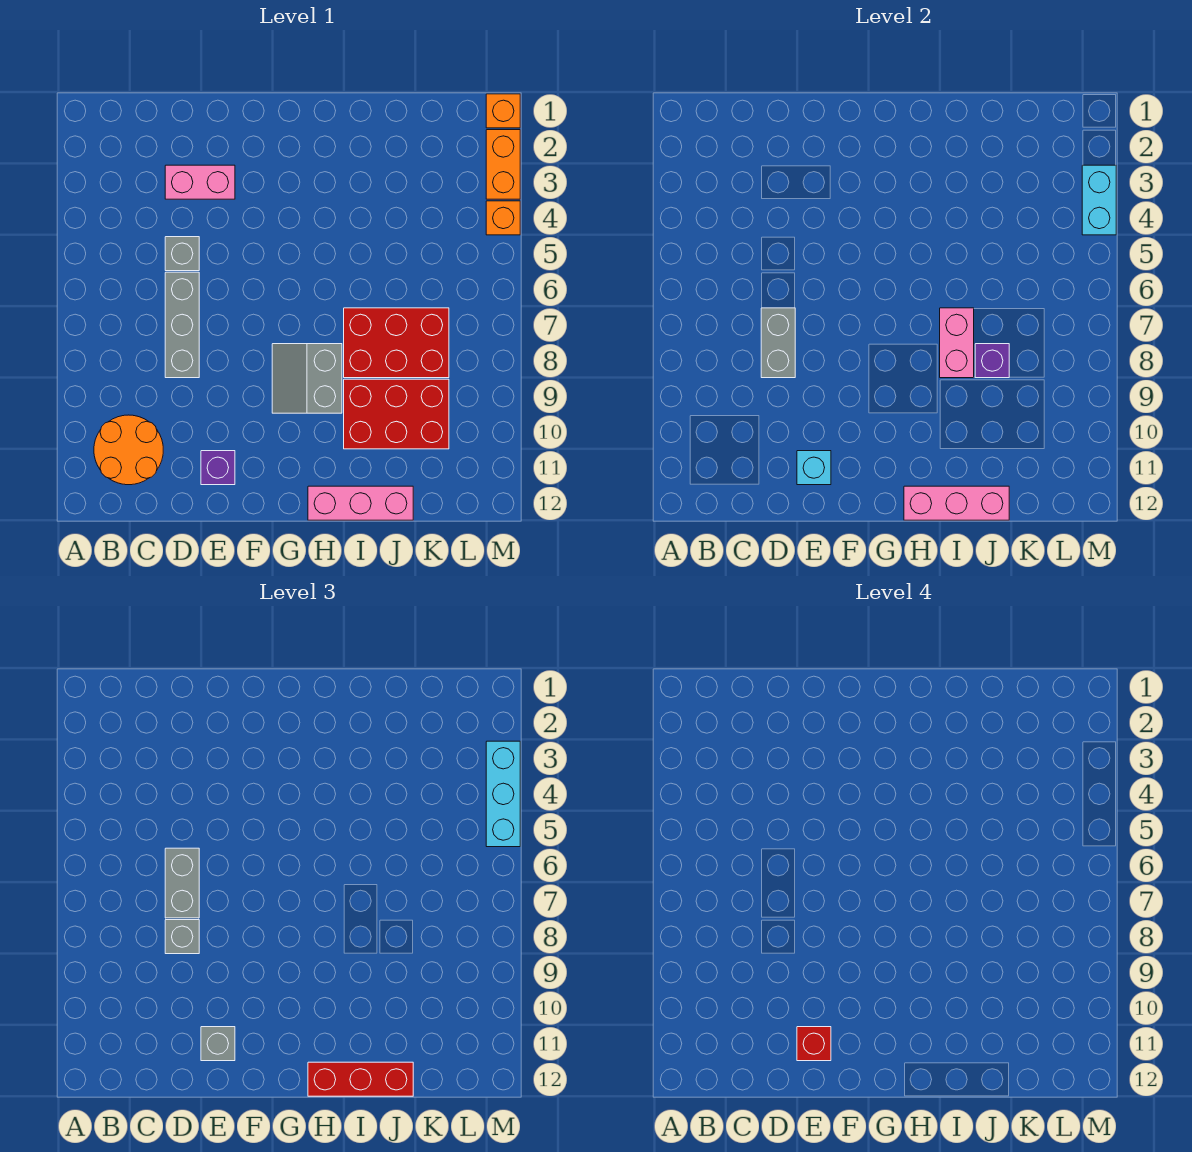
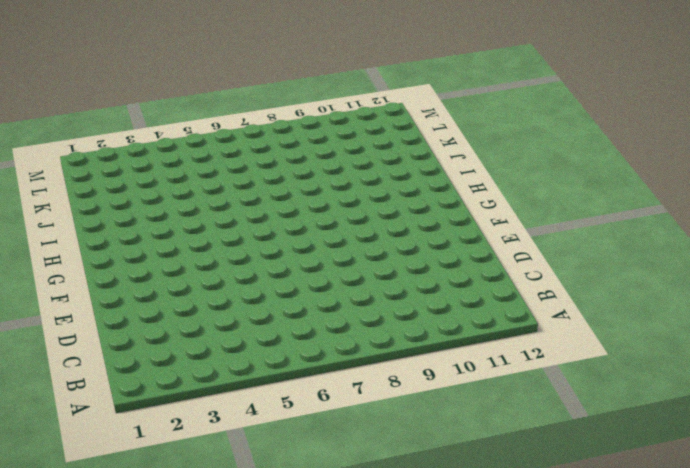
none -> orange round brick B10:C11 level 1
none -> pink brick D3:E3 level 1
none -> grey brick D5 level 1

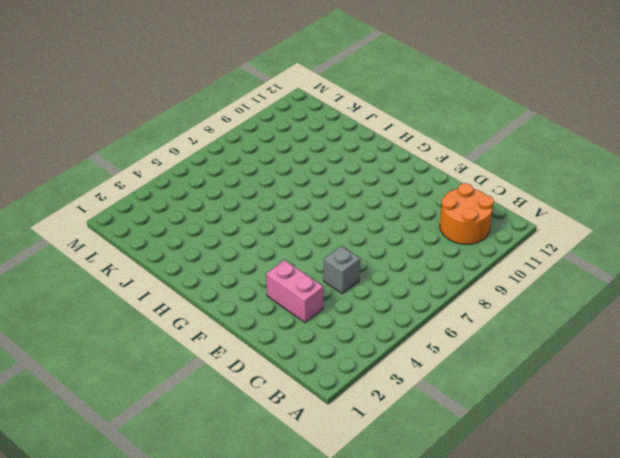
none -> grey brick D6:D8 level 1
none -> purple brick E11 level 1
none -> grey slope G8:H9 level 1 top H

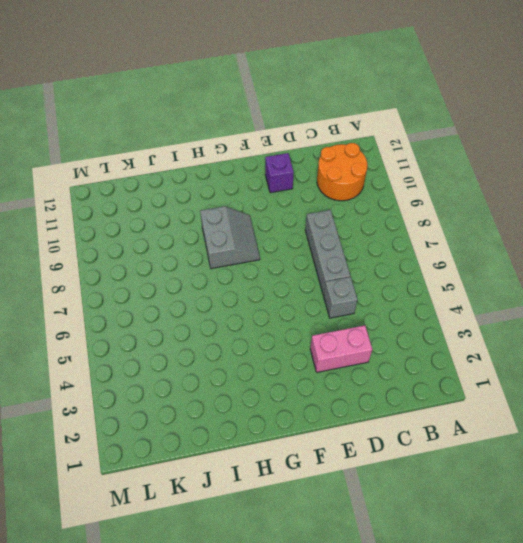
none -> pink brick H12:J12 level 1
none -> red brick I7:K8 level 1
none -> red brick I9:K10 level 1

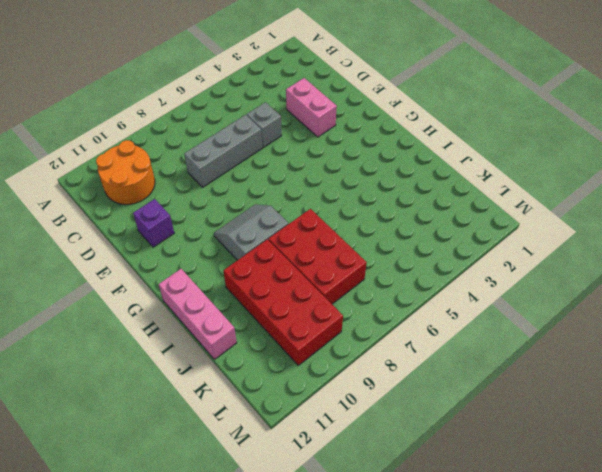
red brick I9:L10 level 1 -> red brick I9:K10 level 1
none -> orange brick M1 level 1
none -> orange brick M2:M3 level 1
none -> orange brick M4 level 1

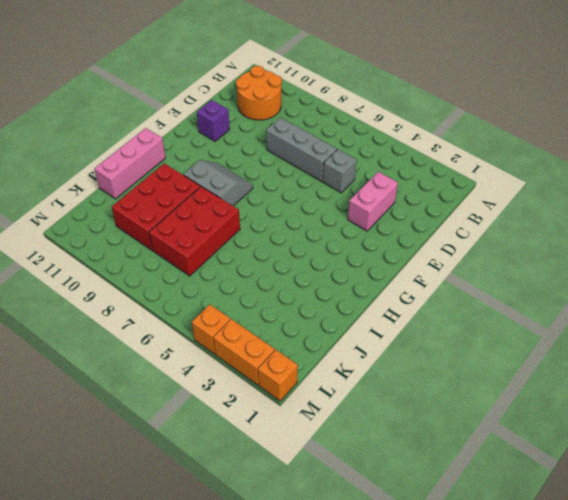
none -> grey brick D7:D8 level 2
none -> cyan brick E11 level 2
none -> pink brick H12:J12 level 2

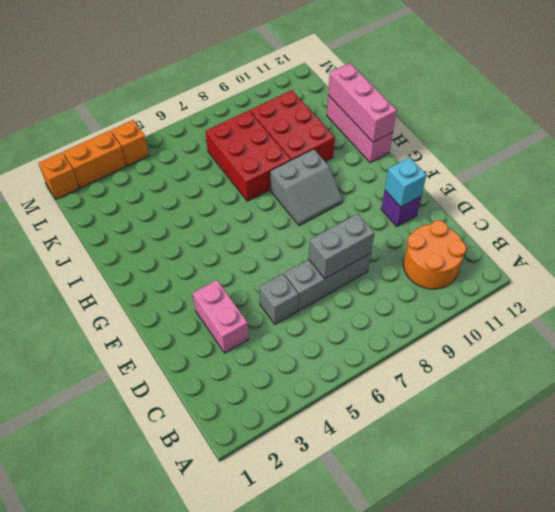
none -> pink brick I7:I8 level 2
none -> purple brick J8 level 2
none -> cyan brick M3:M4 level 2

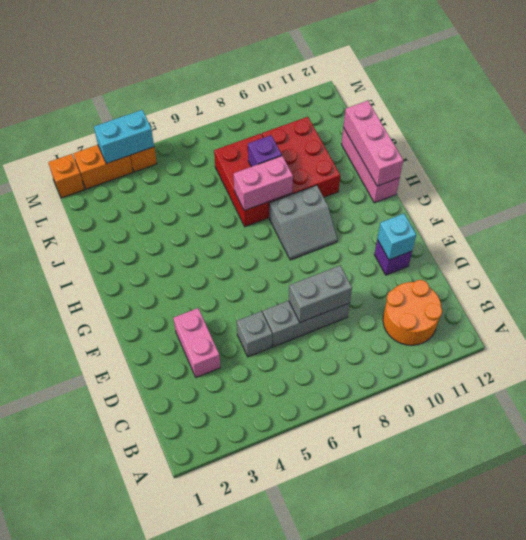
none -> grey brick D6:D7 level 3
none -> grey brick D8 level 3
none -> grey brick E11 level 3

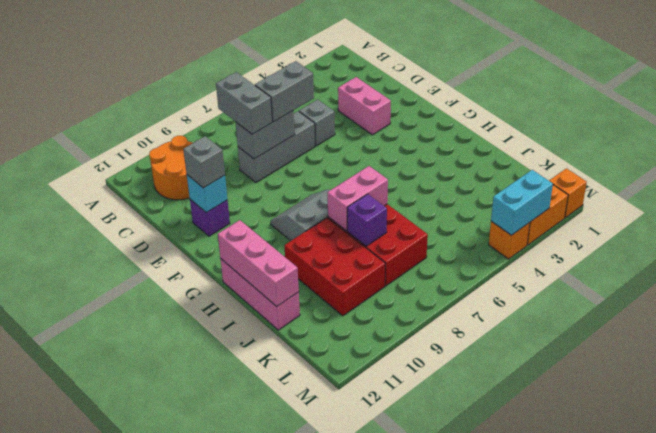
grey brick C8:D8 level 3 -> grey brick D8 level 3
none -> red brick H12:J12 level 3
none -> cyan brick M3:M5 level 3
none -> red brick E11 level 4

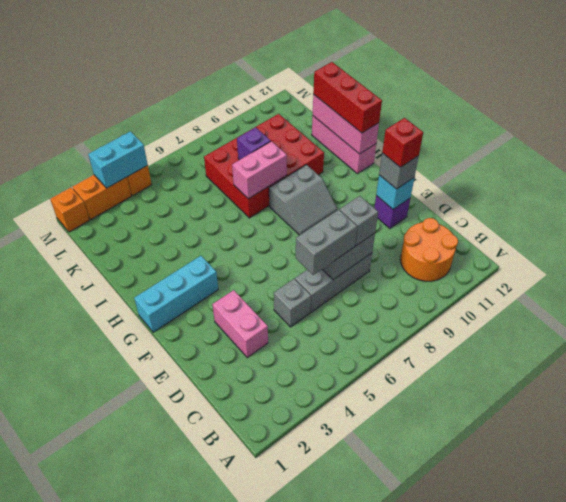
cyan brick G1:G3 level 1 -> cyan brick M3:M5 level 3

